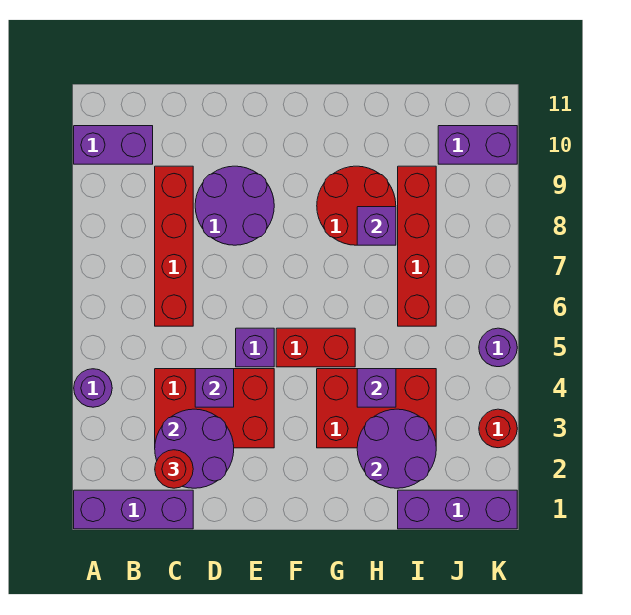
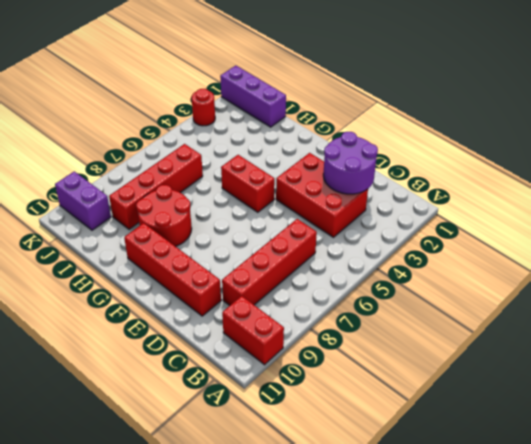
red brick A10:B10 level 1 -> purple brick A10:B10 level 1
red brick D10:G10 level 1 -> none
none -> purple brick A1:C1 level 1
none -> purple round brick A4 level 1
none -> purple round brick D8:E9 level 1

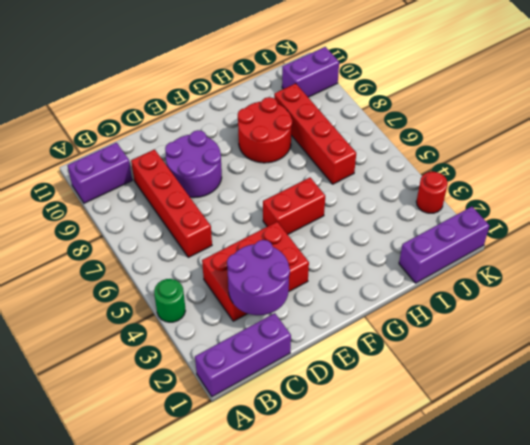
green round brick A4 level 1 -> purple round brick A4 level 1
none -> purple brick E5 level 1
none -> red brick G3:I4 level 1
none -> purple round brick K5 level 1

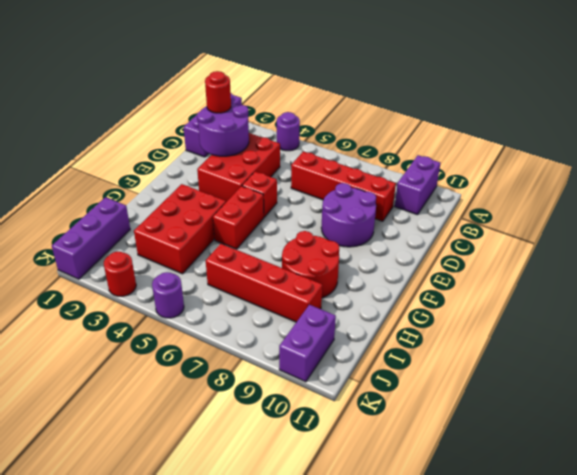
red brick E5 level 1 -> purple brick E5 level 1
none -> purple brick D4 level 2
none -> purple round brick H2:I3 level 2
none -> purple brick H4 level 2

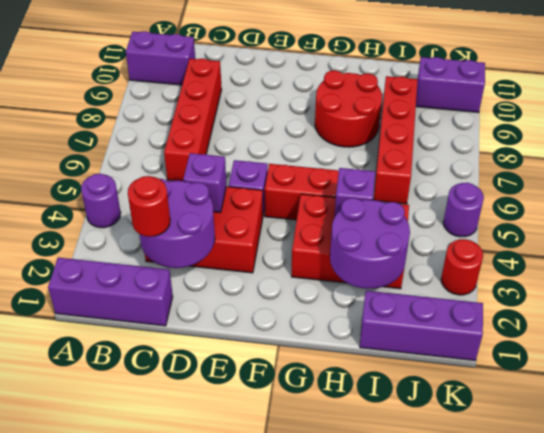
none -> purple round brick D8:E9 level 1
none -> purple brick H8 level 2

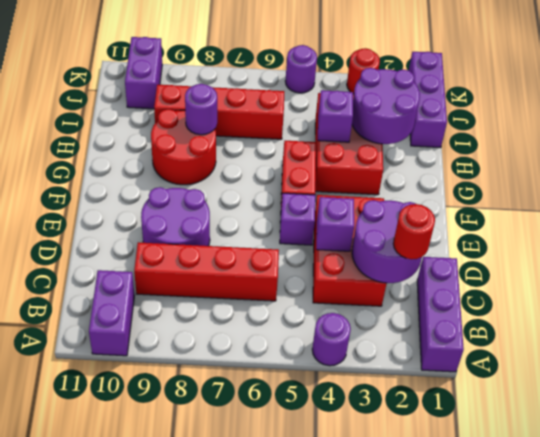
purple round brick H8 level 2 -> purple brick H8 level 2

